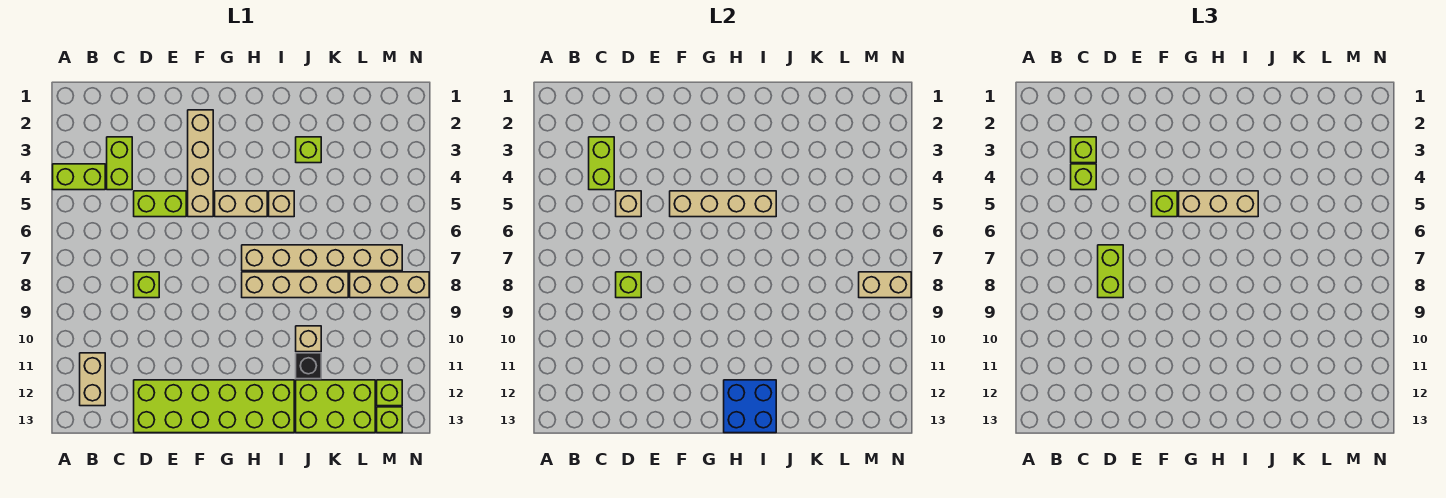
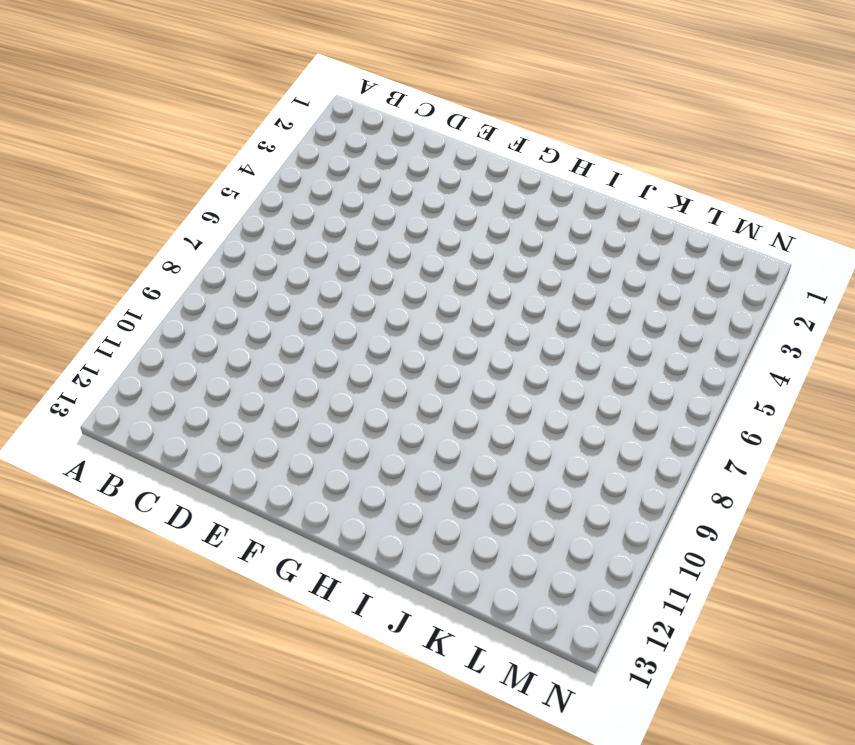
none -> lime brick A4:B4 level 1
none -> tan brick B11:B12 level 1
none -> lime brick C3:C4 level 1

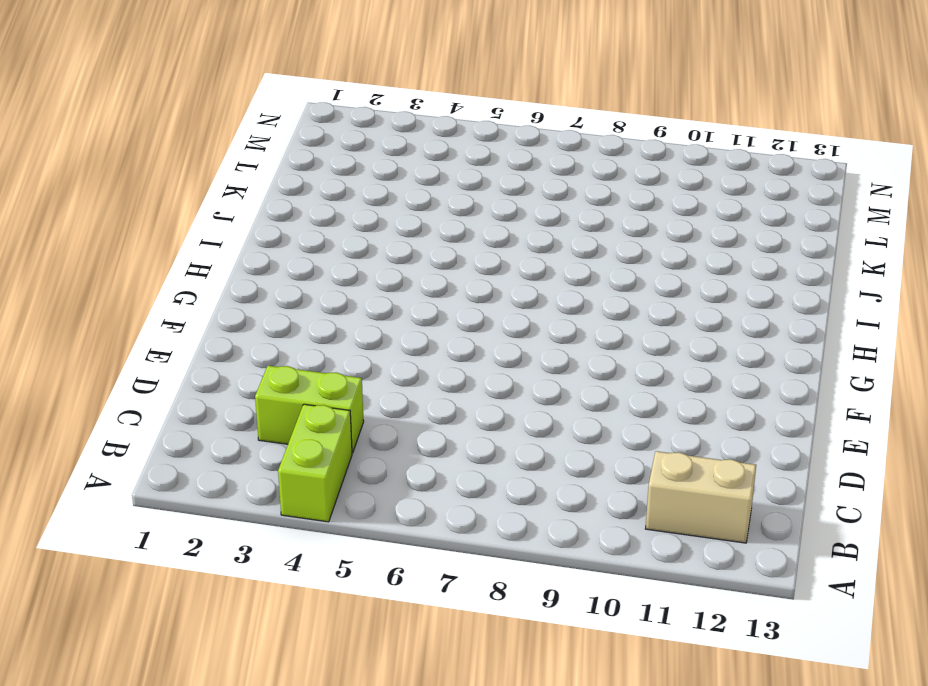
none -> lime brick D5:E5 level 1
none -> lime brick D8 level 1
none -> lime brick D12:I13 level 1

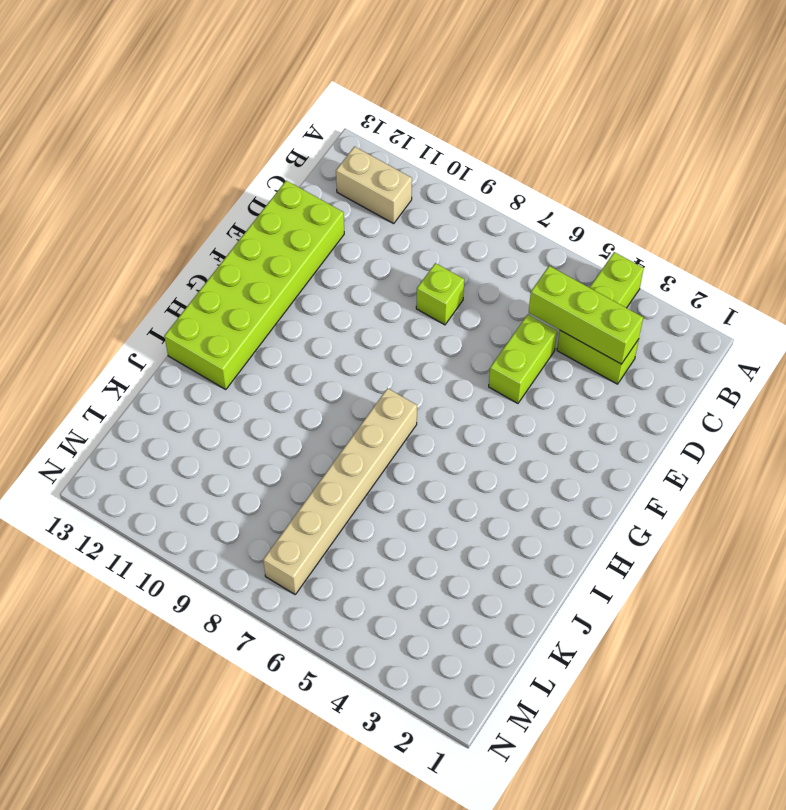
lime brick C3:C5 level 2 -> lime brick C3:C4 level 2
none -> tan brick F2:F5 level 1
none -> tan brick G5:H5 level 1
none -> tan brick H8:K8 level 1

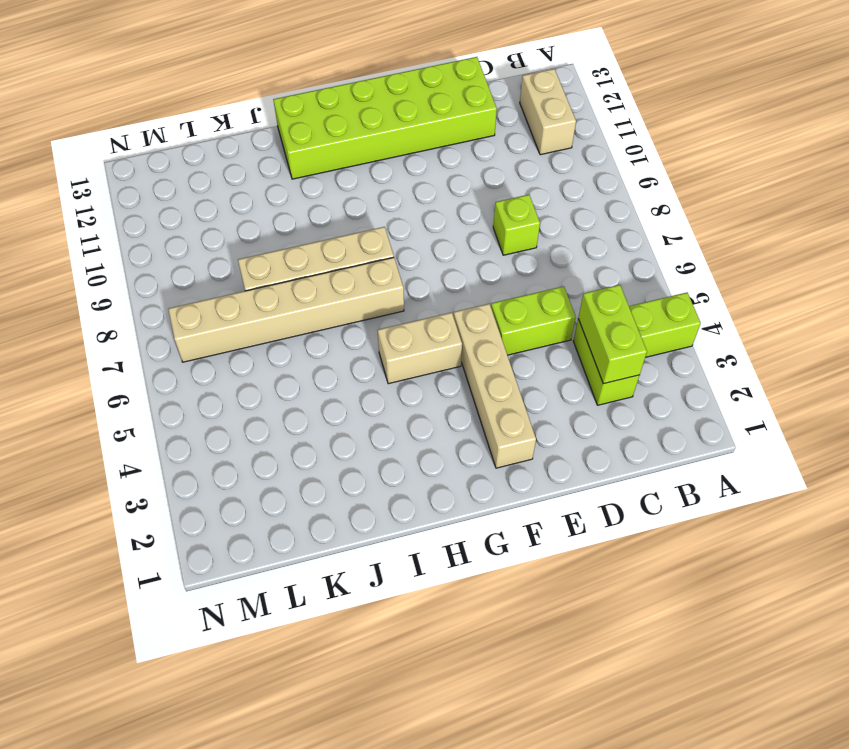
none -> tan brick I5 level 1
none -> lime brick J3 level 1
none -> tan brick J10 level 1

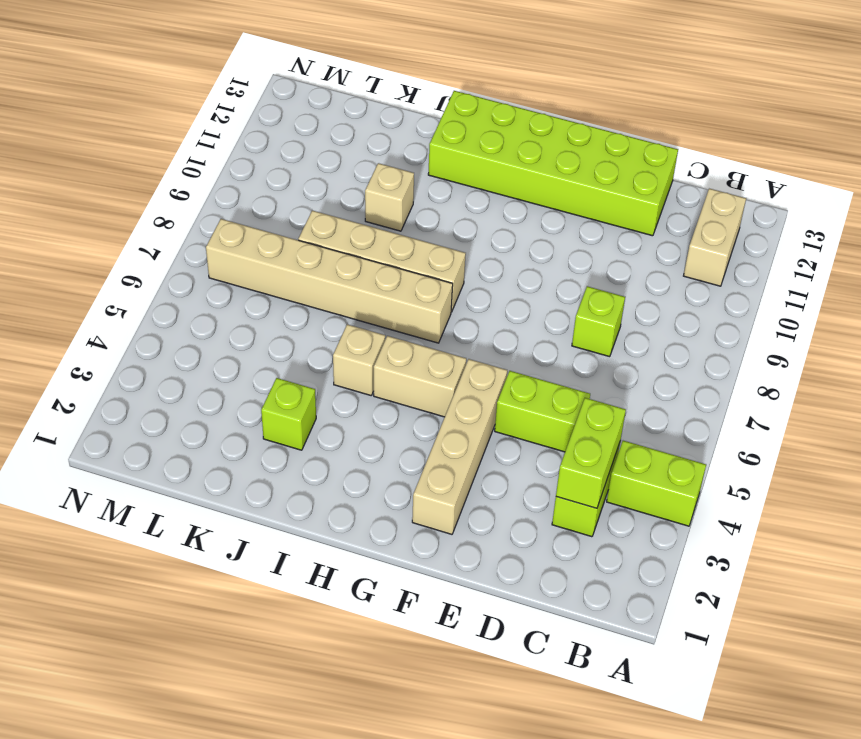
none -> black brick J11 level 1
none -> lime brick J12:L13 level 1
none -> tan brick L8:N8 level 1

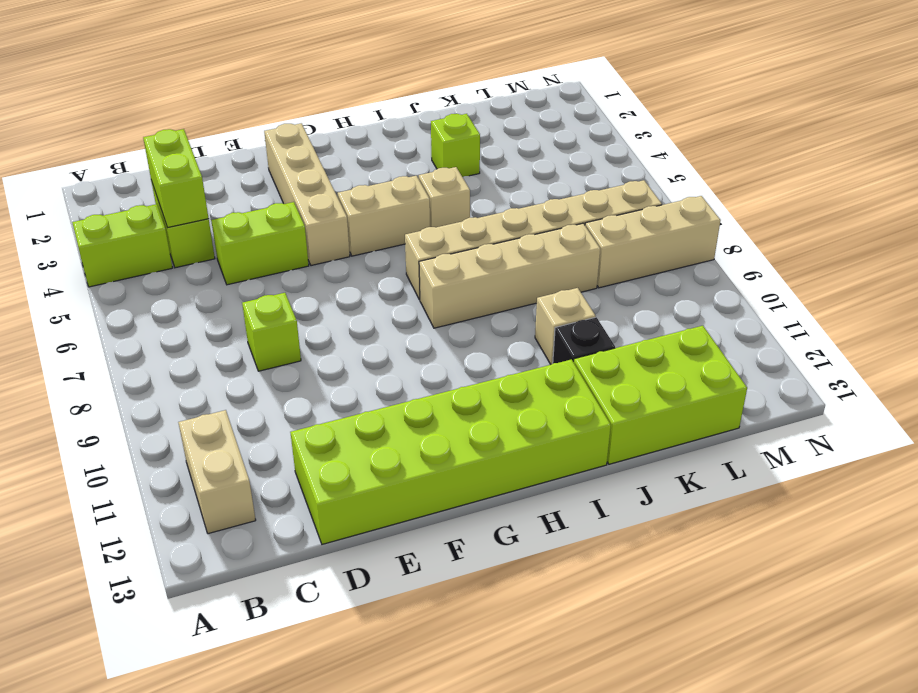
none -> lime brick M12 level 1
none -> lime brick M13 level 1
none -> tan brick D5 level 2

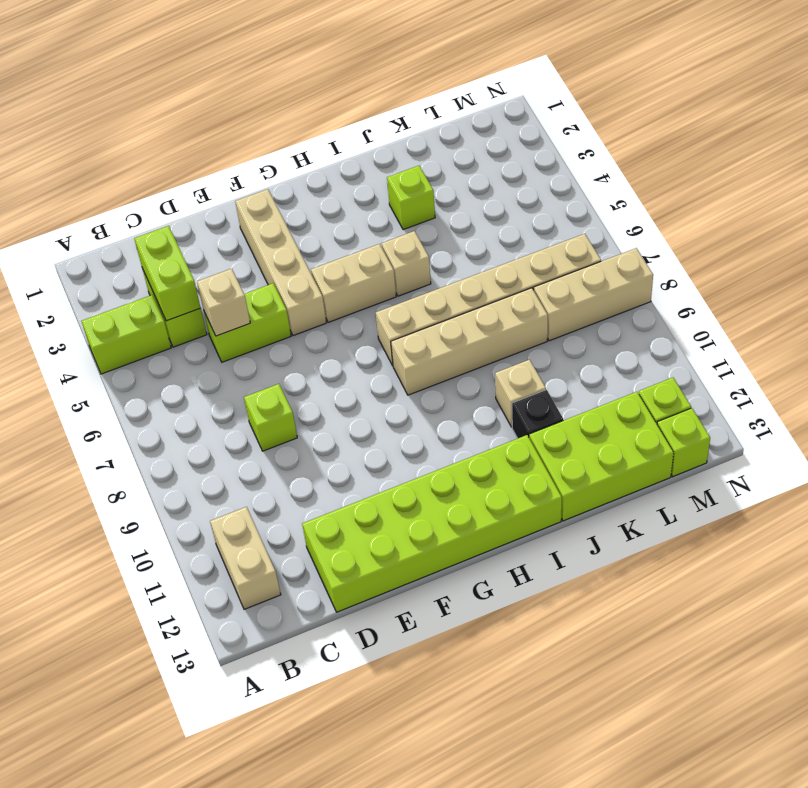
none -> lime brick D8 level 2
none -> tan brick F5:I5 level 2
none -> blue brick H12:I13 level 2

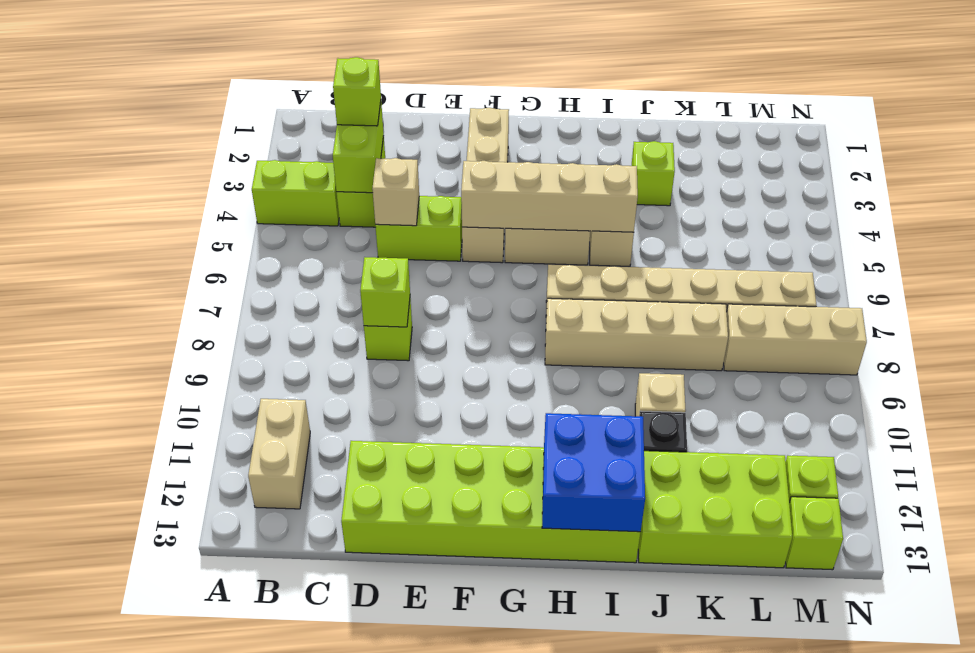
none -> tan brick M8:N8 level 2
none -> lime brick C4 level 3
none -> lime brick D7:D8 level 3

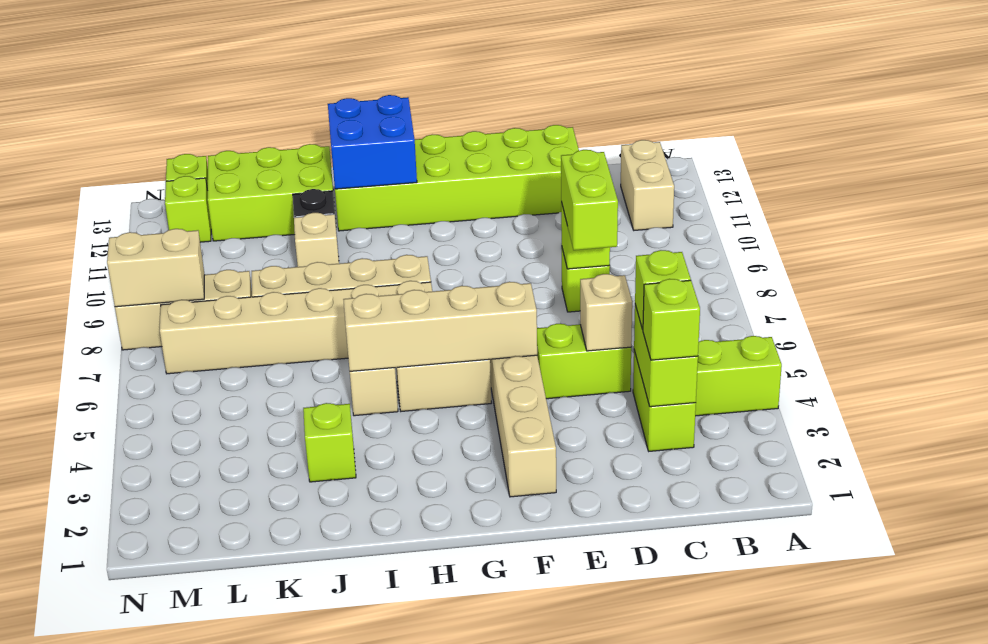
none -> lime brick F5 level 3
none -> tan brick G5:I5 level 3

